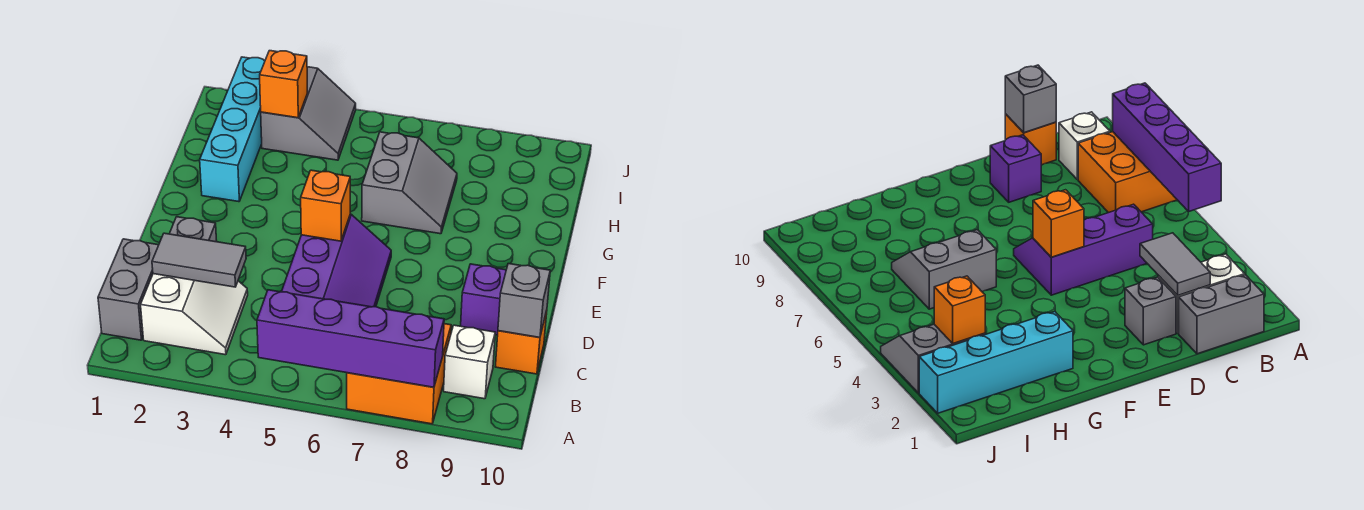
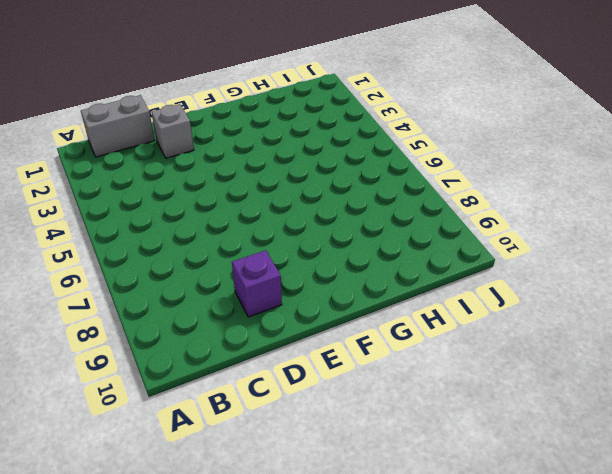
none -> orange brick A7:B8 level 1
none -> white slope B2:C3 level 1 top 2
none -> white brick B9 level 1

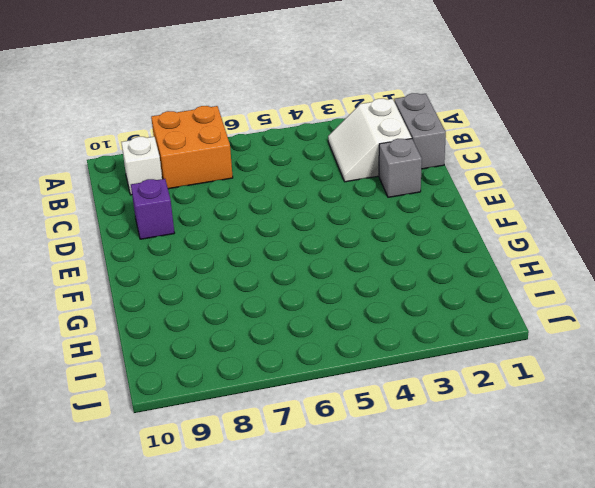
none -> purple slope C5:E6 level 1 top 5
none -> orange brick C10 level 1
none -> cyan brick G2:J2 level 1

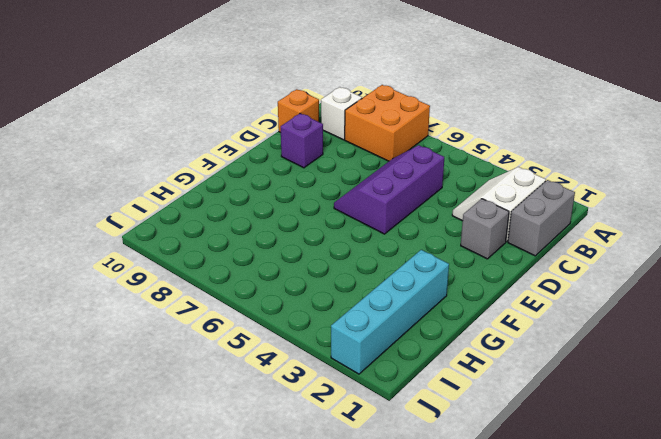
none -> grey slope G6:H7 level 1 top 6
none -> grey slope I3:J4 level 1 top 3
none -> purple brick A5:A8 level 2

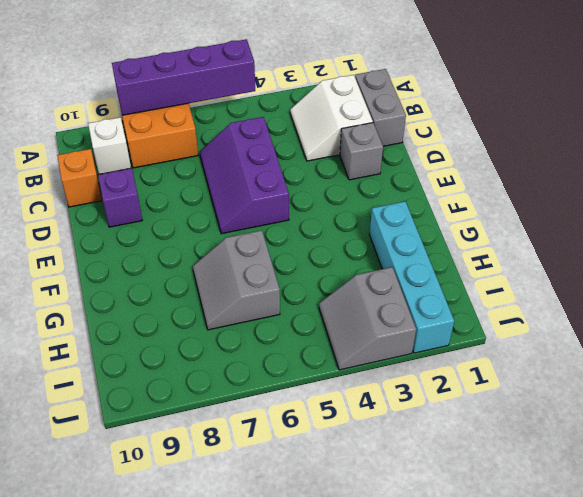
none -> grey tile C2:C3 level 2
none -> grey brick C10 level 2
none -> orange brick E5 level 2

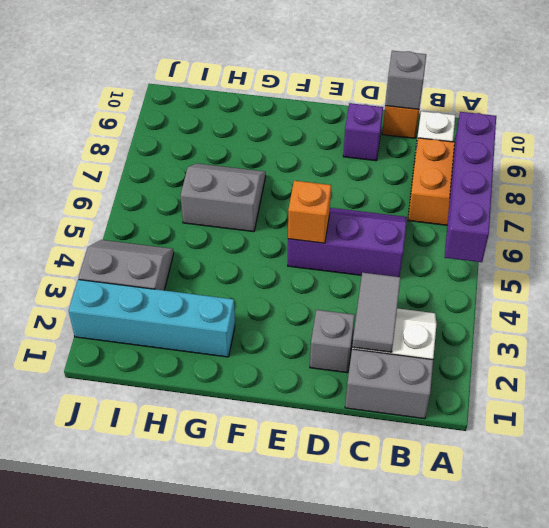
none -> orange brick I3 level 2

